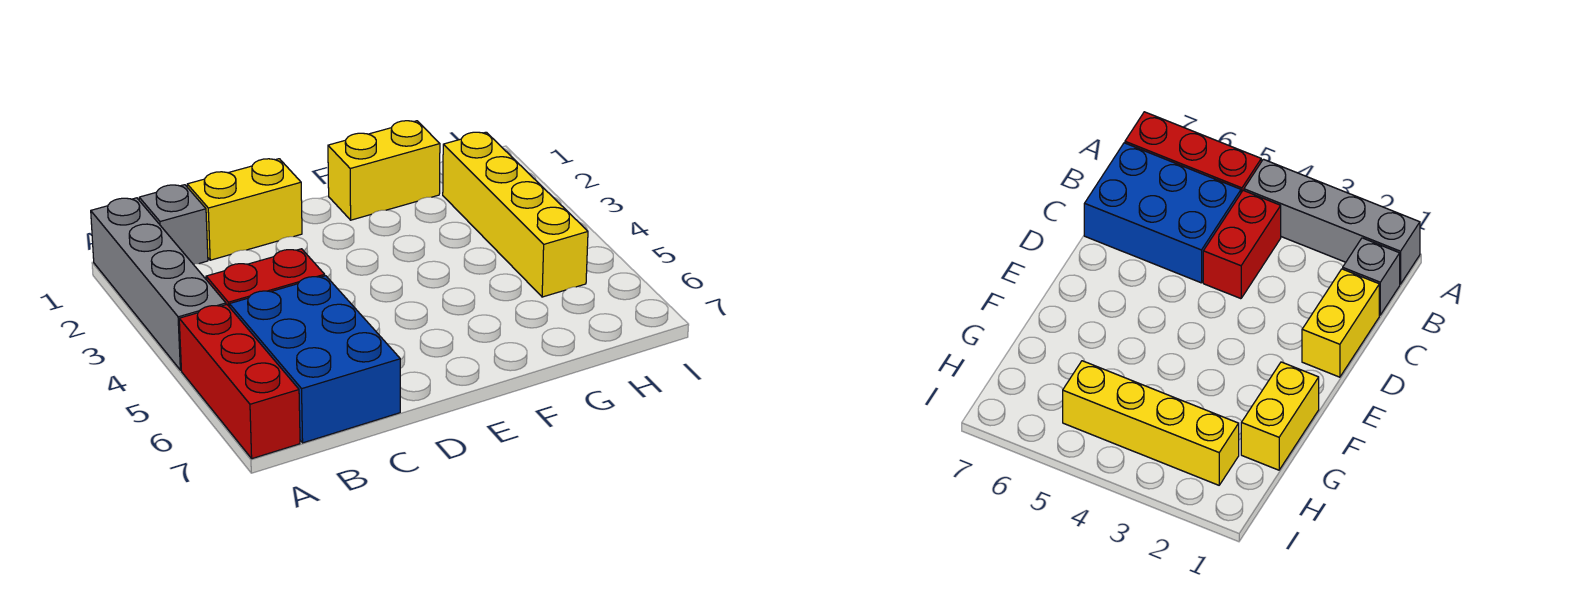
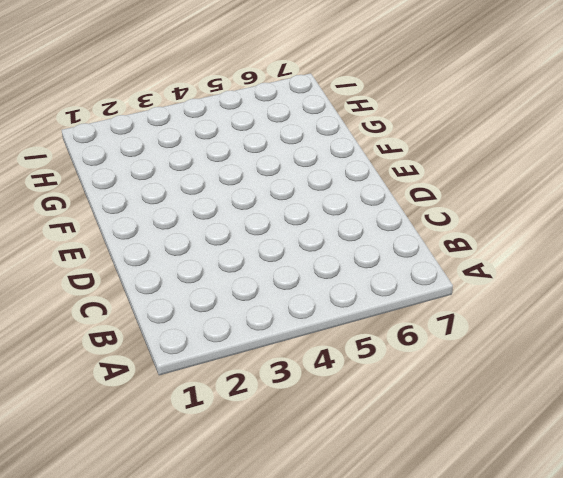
none -> grey brick A1:A4 level 1
none -> red brick A5:A7 level 1

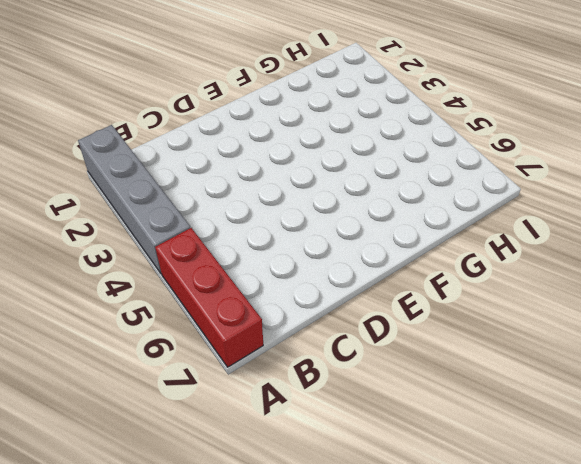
none -> grey brick B1 level 1
none -> red brick B4:C4 level 1

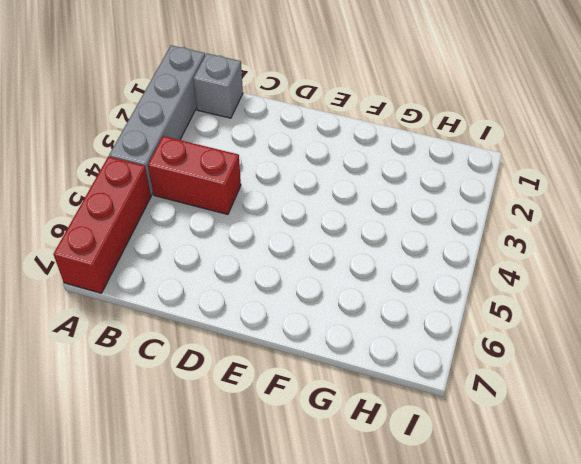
none -> blue brick B5:C7 level 1
none -> yellow brick C1:D1 level 1

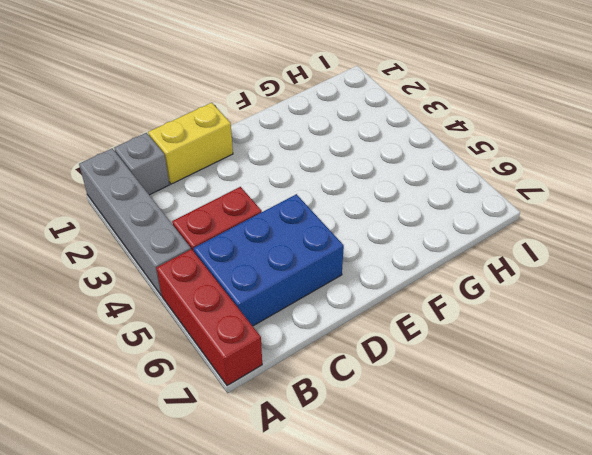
blue brick B5:D6 level 1 -> blue brick B5:C7 level 1
none -> yellow brick F1:G1 level 1
none -> yellow brick H2:H5 level 1

